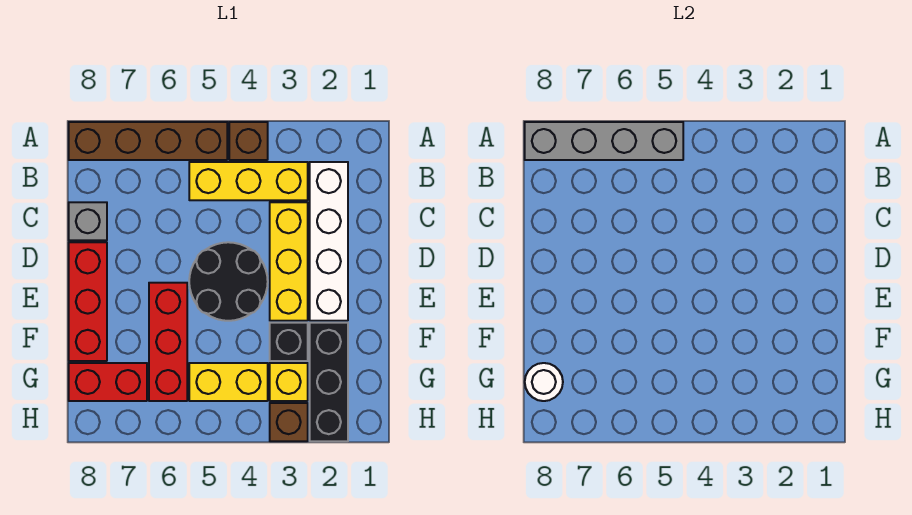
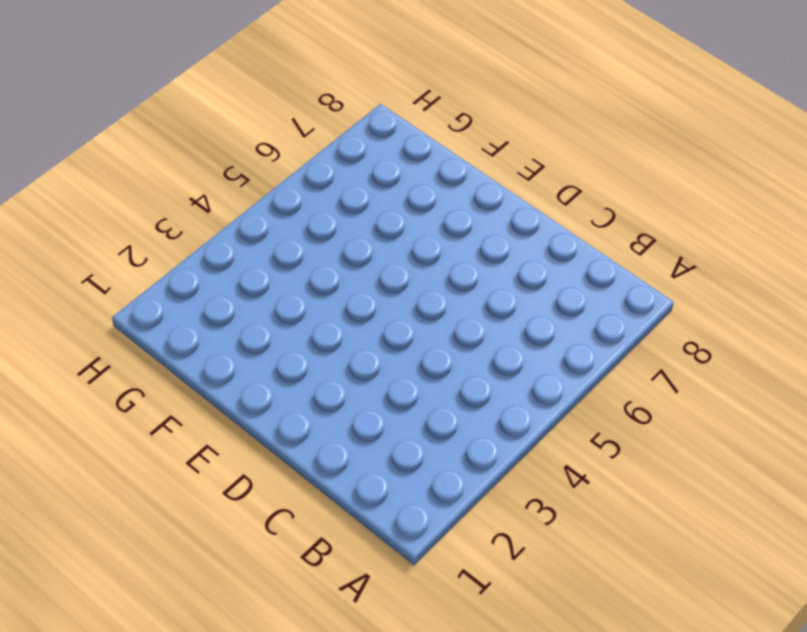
none -> brown brick A4 level 1
none -> brown brick A5:A8 level 1
none -> white brick B2:E2 level 1

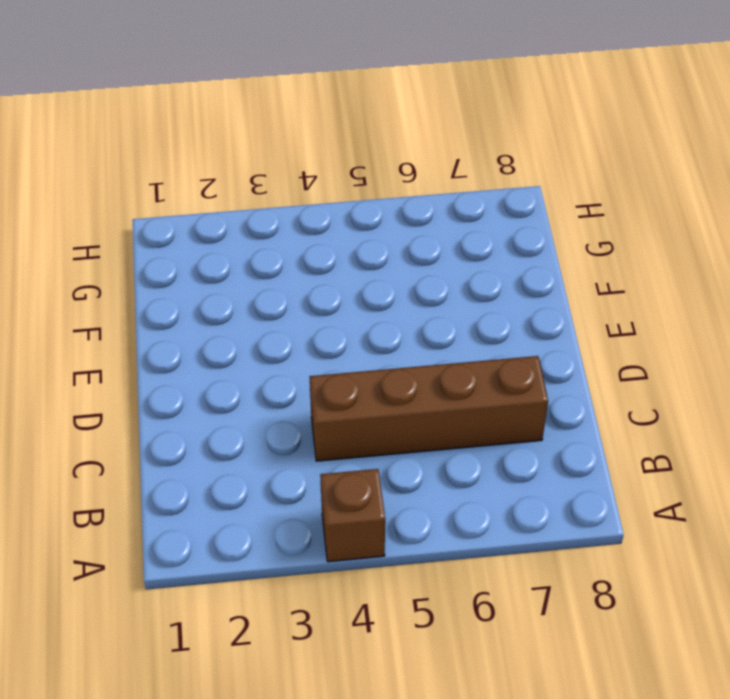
brown brick C4:C7 level 1 -> brown brick A5:A8 level 1
none -> white brick B2:E2 level 1
none -> yellow brick B3:B5 level 1
none -> yellow brick C3:E3 level 1

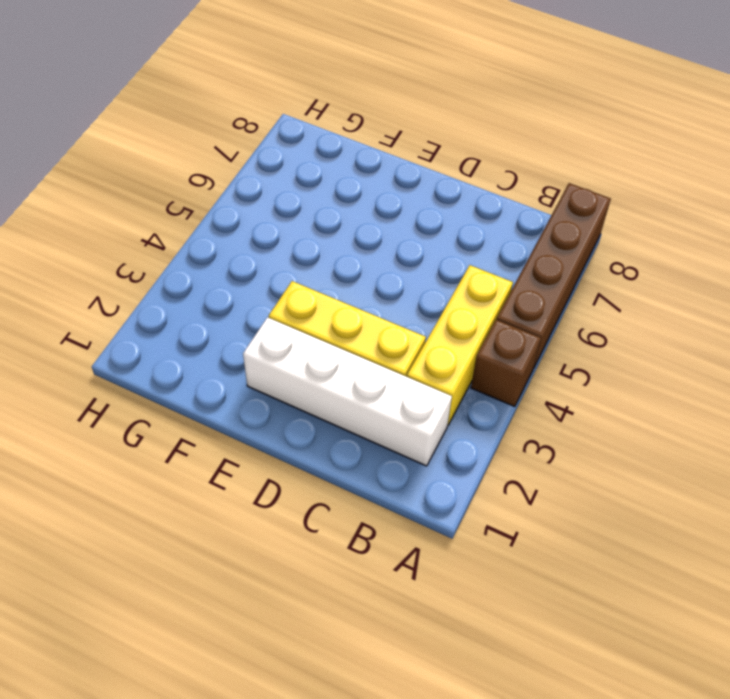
none -> grey brick C8 level 1
none -> black round brick D4:E5 level 1
none -> red brick D8:F8 level 1

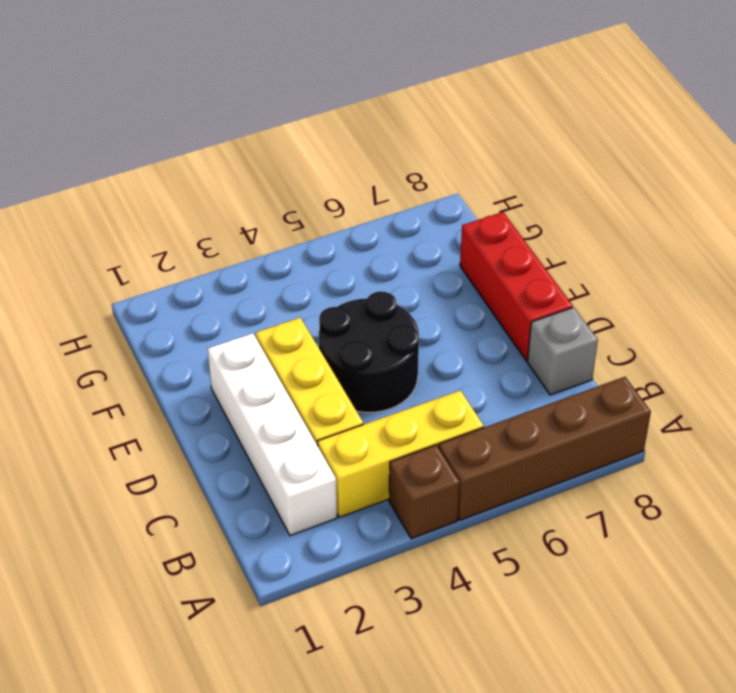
none -> red brick E6:G6 level 1
none -> black brick F2:H2 level 1
none -> black brick F3 level 1

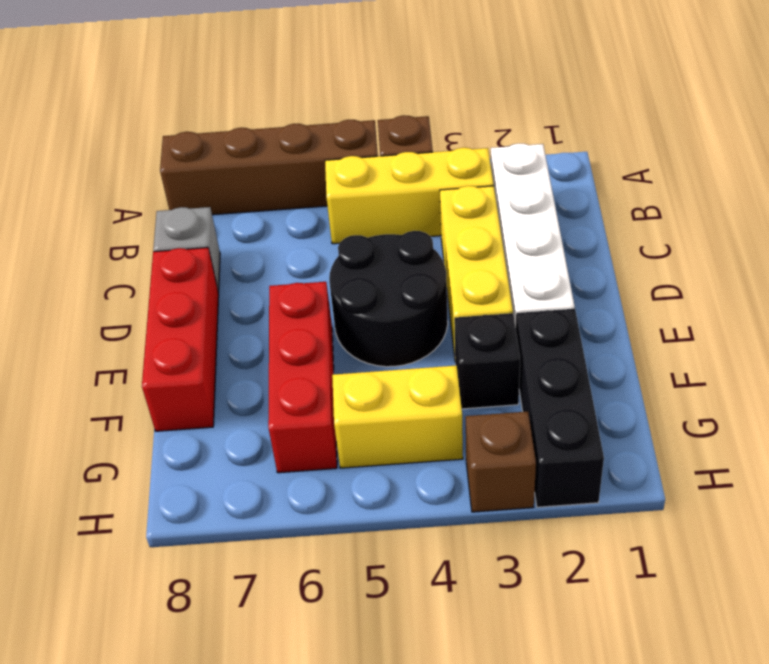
none -> yellow brick G3 level 1
none -> red brick G7:G8 level 1
none -> grey brick A5:A8 level 2

